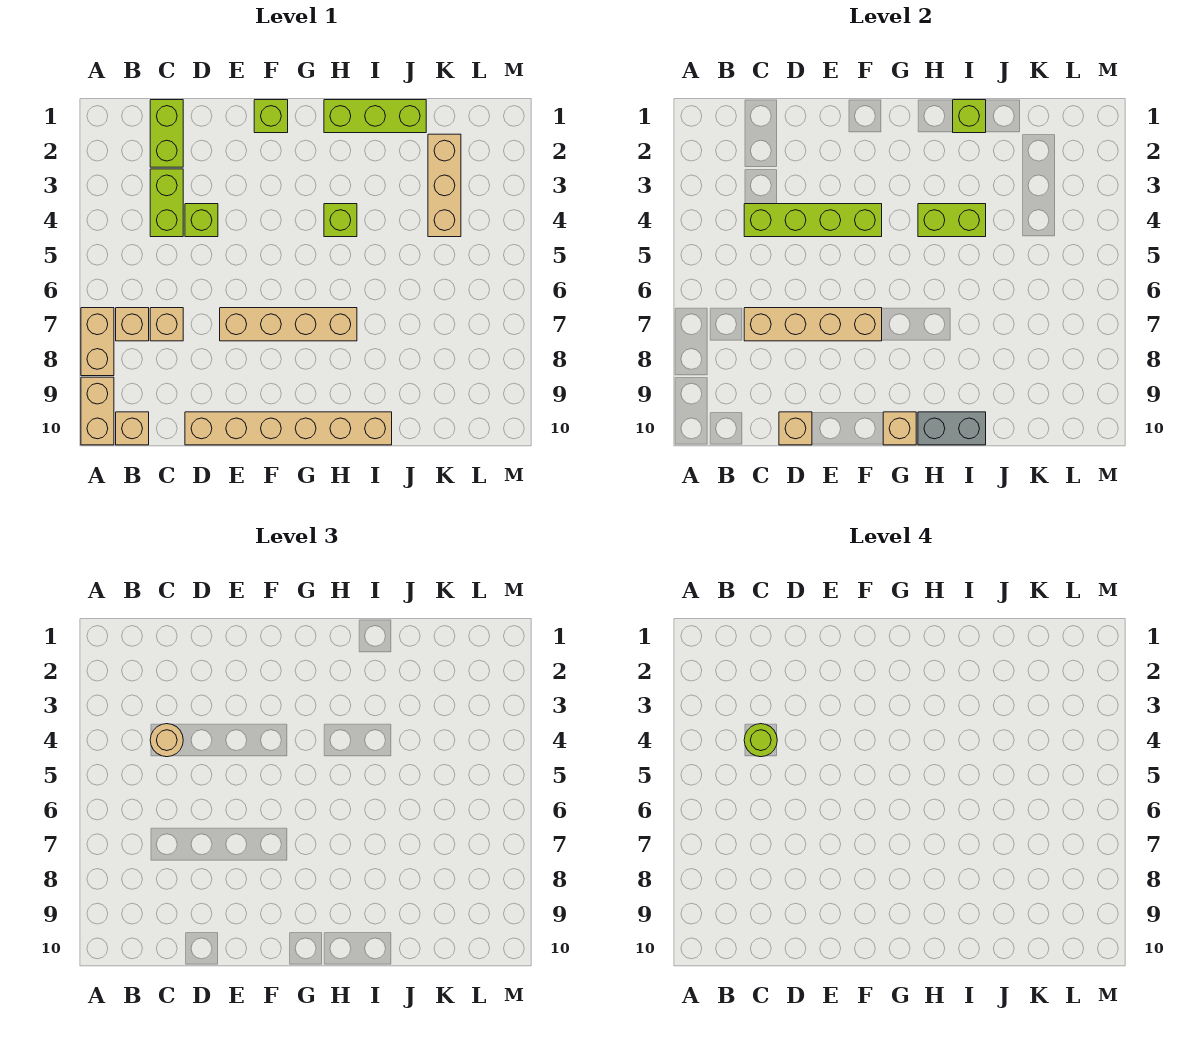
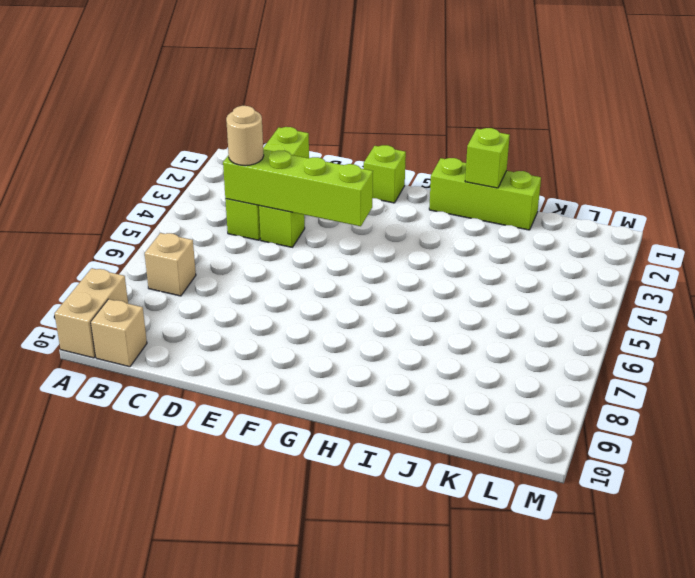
none -> tan brick A7:A8 level 1
none -> tan brick C7 level 1
none -> tan brick D10:I10 level 1

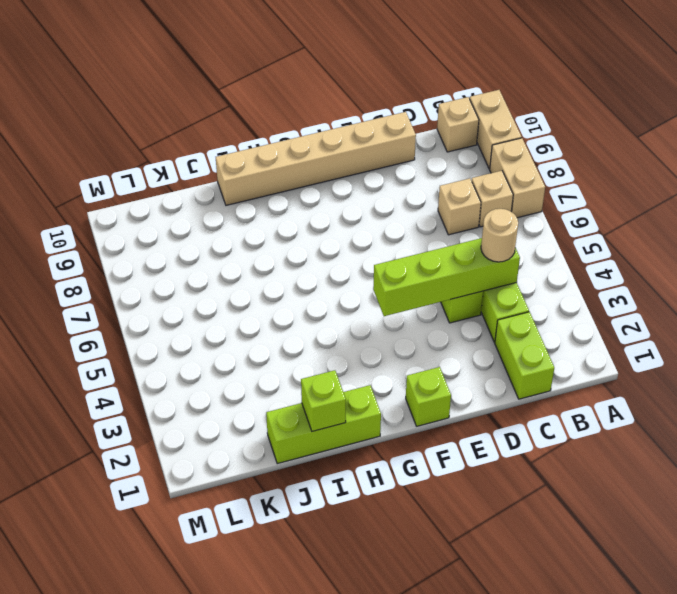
none -> tan brick E7:H7 level 1
none -> lime brick H4 level 1
none -> tan brick K2:K4 level 1

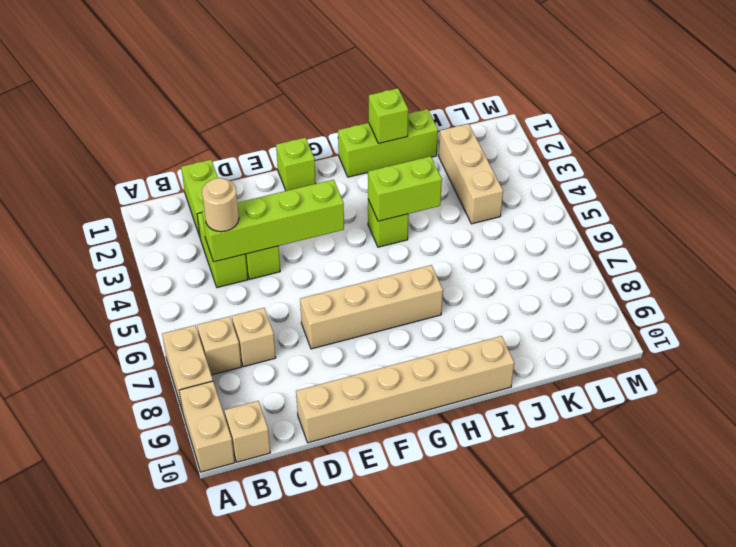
none -> tan brick C7:F7 level 2
none -> tan brick D10 level 2
none -> tan brick G10 level 2

